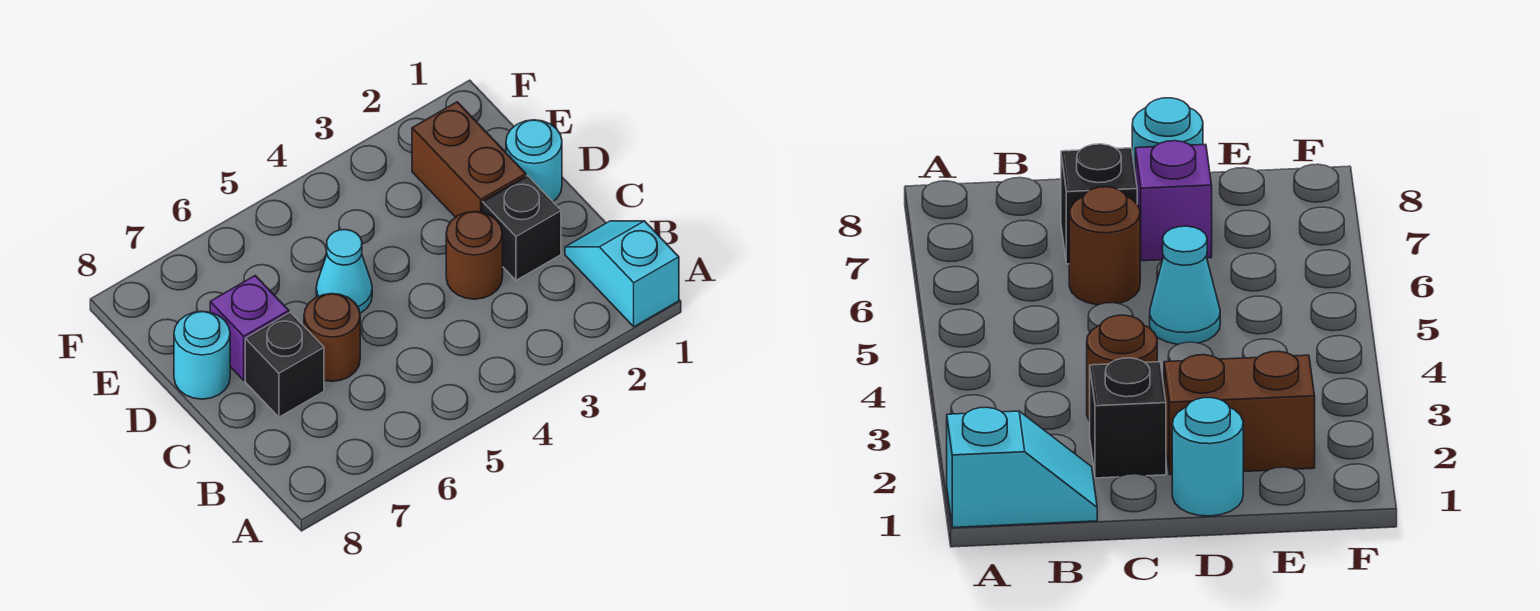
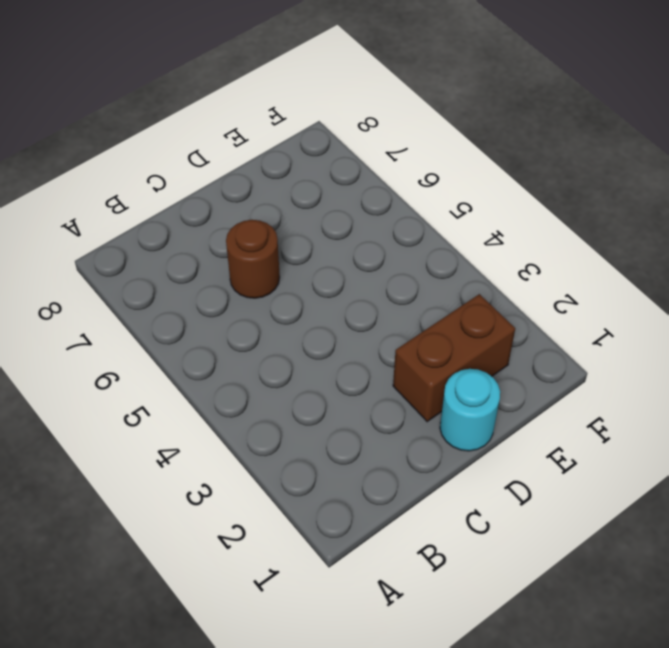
none -> cyan slope A1:B1 level 1 top A
none -> black brick C2 level 1

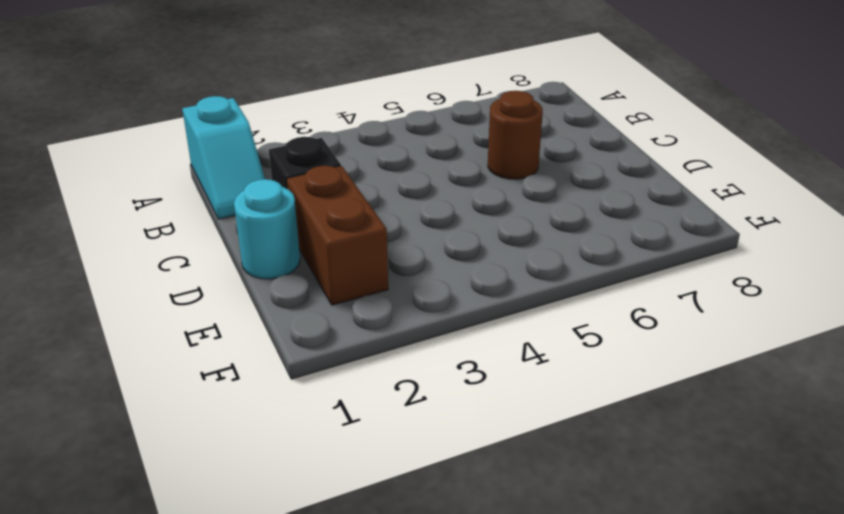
none -> brown round brick C3 level 1
none -> black brick C7 level 1

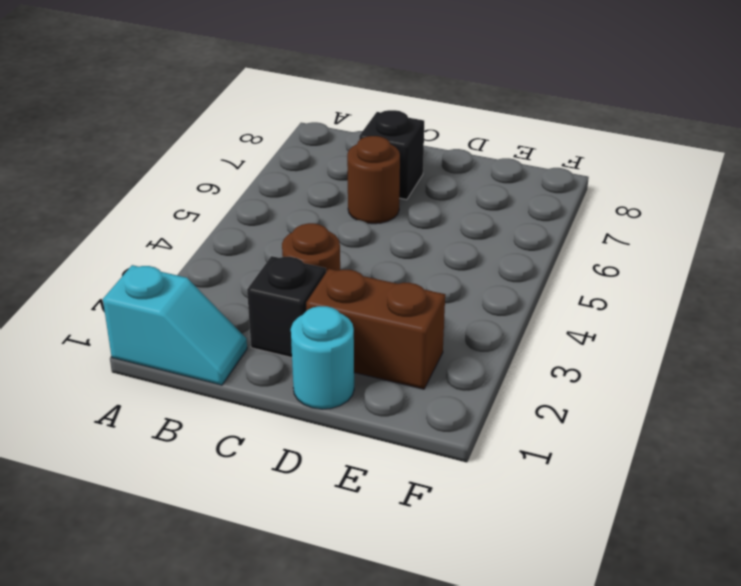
none -> cyan cone D5 level 1
none -> purple brick D7 level 1

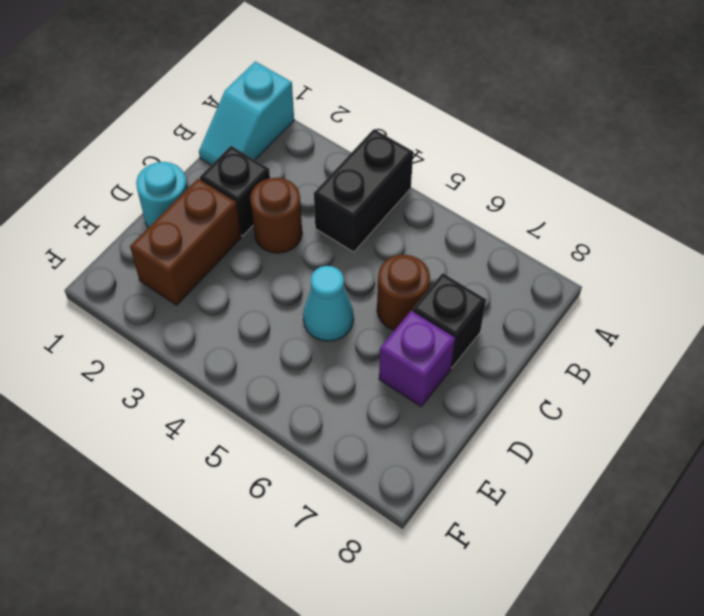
black brick A4:B4 level 1 -> none
none -> cyan round brick D8 level 1

